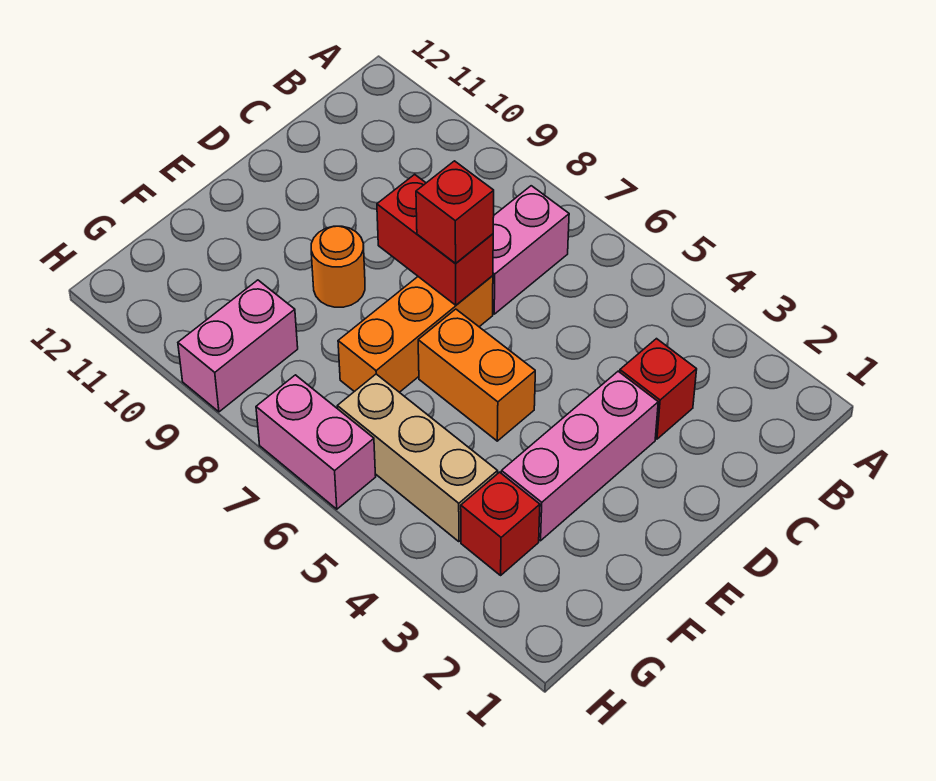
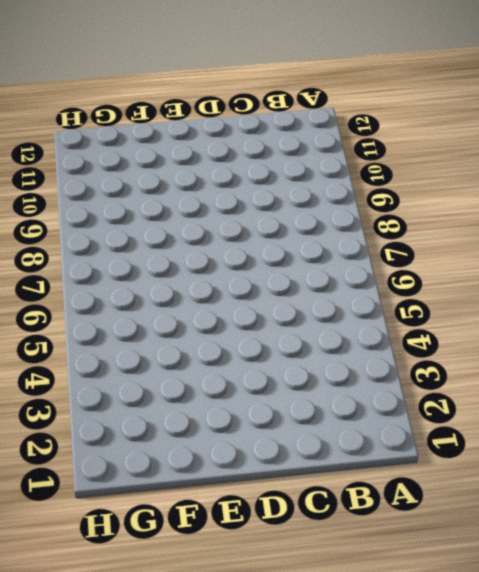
none -> pink brick B7:C7 level 1
none -> red brick C3 level 1
none -> pink brick D3:F3 level 1

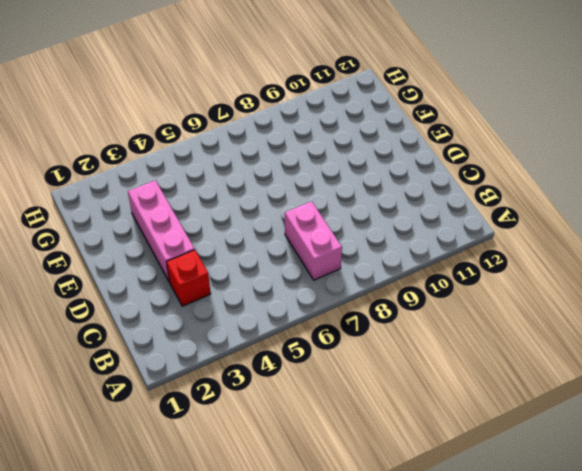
none -> orange brick D7:F7 level 1
none -> orange brick E5:E6 level 1
none -> orange round brick E9 level 1

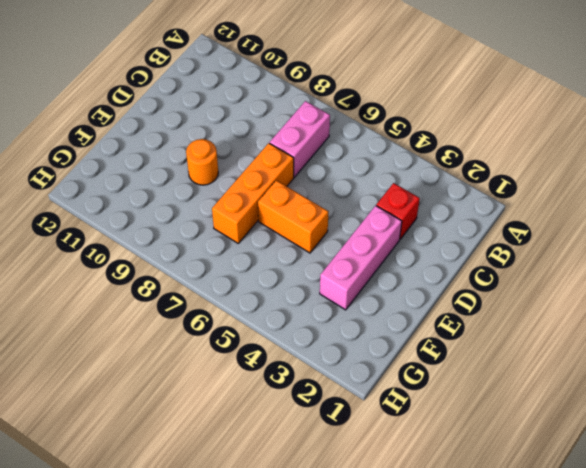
none -> red brick G3 level 1
none -> tan brick G4:G6 level 1
none -> pink brick G9:H9 level 1

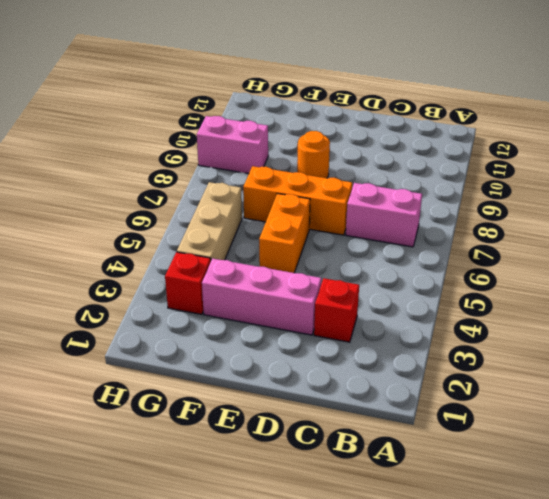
none -> pink brick H6:H7 level 1
none -> red brick D7:D8 level 2
none -> red brick D7 level 3

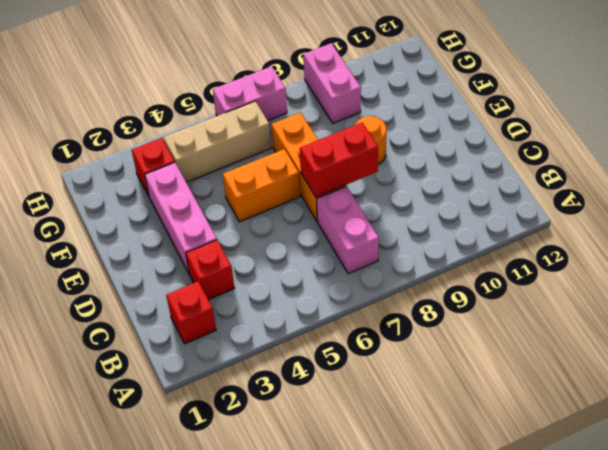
red brick B2 level 1 -> red brick D7 level 3

